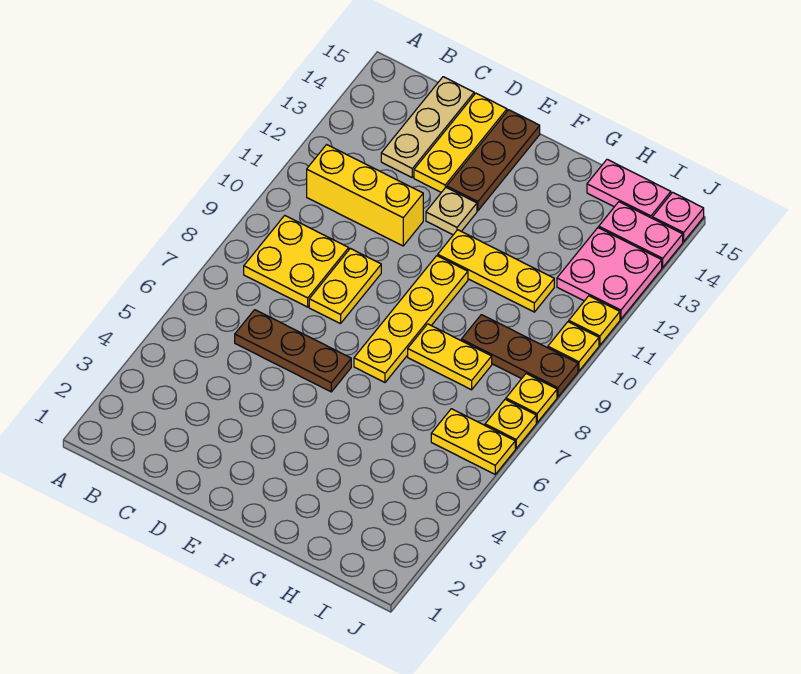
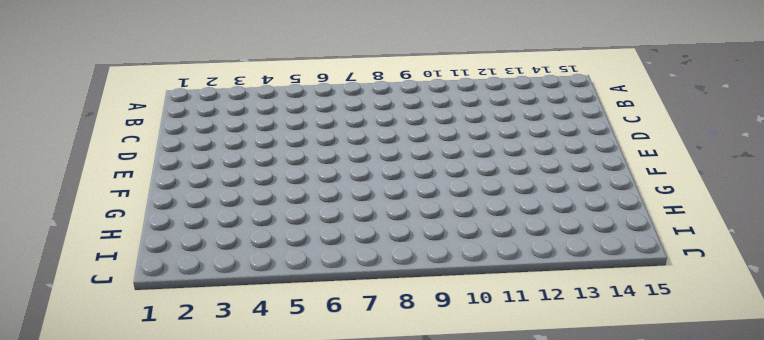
none -> yellow plate B8:C9 level 1
none -> yellow brick B11:D11 level 1
none -> brown plate C6:E6 level 1

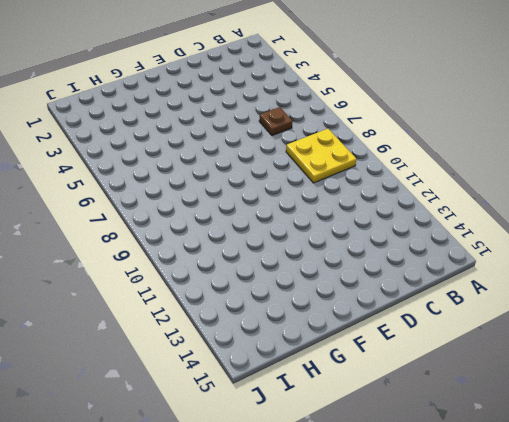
brown plate C6 level 1 -> brown plate C6:E6 level 1
none -> yellow brick B11:D11 level 1
none -> tan plate C13:C15 level 1
none -> yellow plate D8:D9 level 1

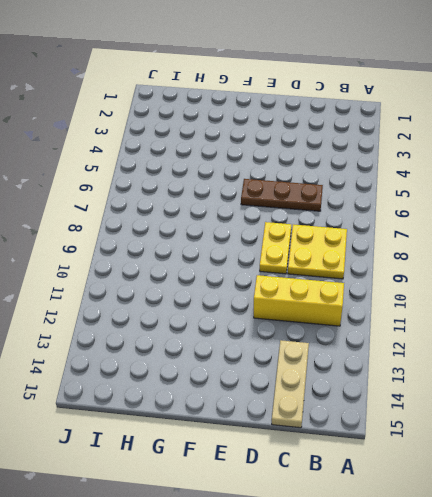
none -> yellow plate D13:D15 level 1
none -> tan plate E12 level 1
none -> brown plate E13:E15 level 1

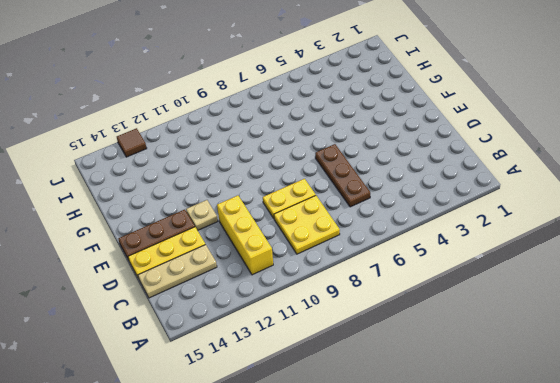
brown tile J13 level 1 -> pink plate I12:J13 level 1
none -> yellow plate F7:F10 level 1
none -> yellow plate F11:H11 level 1
none -> yellow plate G8:H8 level 1

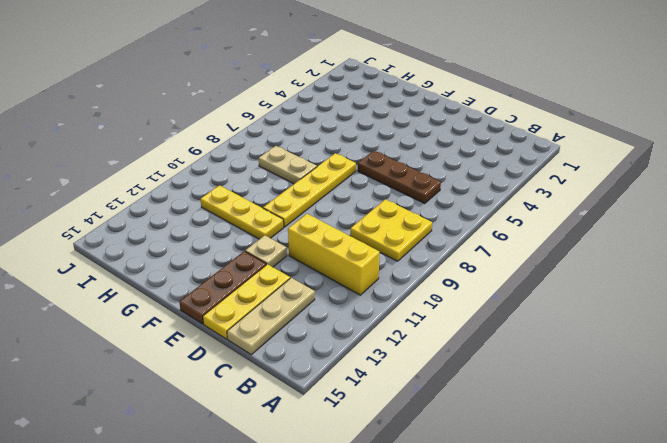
tan plate G8:H8 level 1 -> yellow plate G8:H8 level 1
none -> yellow plate D8:D9 level 1
none -> brown plate H9:J9 level 1
none -> pink plate H15:I15 level 1

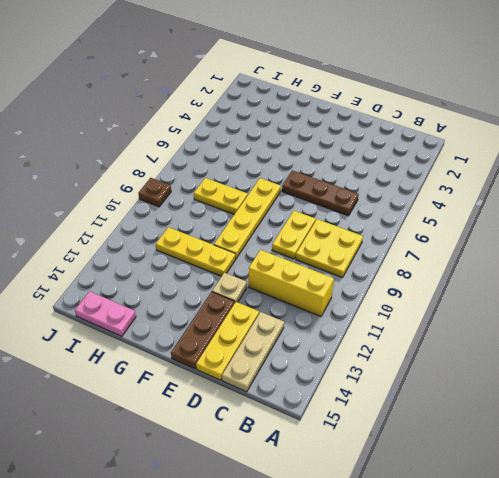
brown plate J9 level 1 -> brown plate H9:J9 level 1
none -> yellow plate I6:J6 level 1
none -> pink plate I12:J13 level 1
none -> pink plate I14:J14 level 1

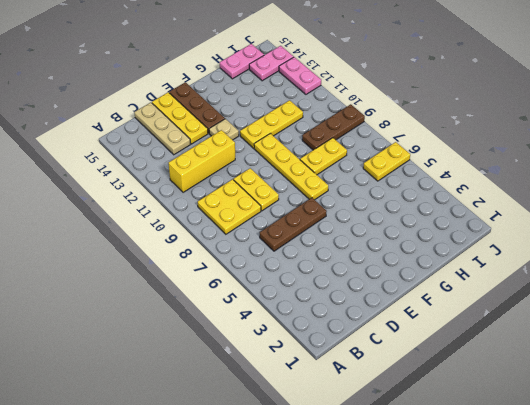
pink plate J12:J13 level 1 -> pink plate I12:J13 level 1
none -> yellow plate J7 level 1
none -> yellow plate J8 level 1
none -> yellow plate J10 level 1

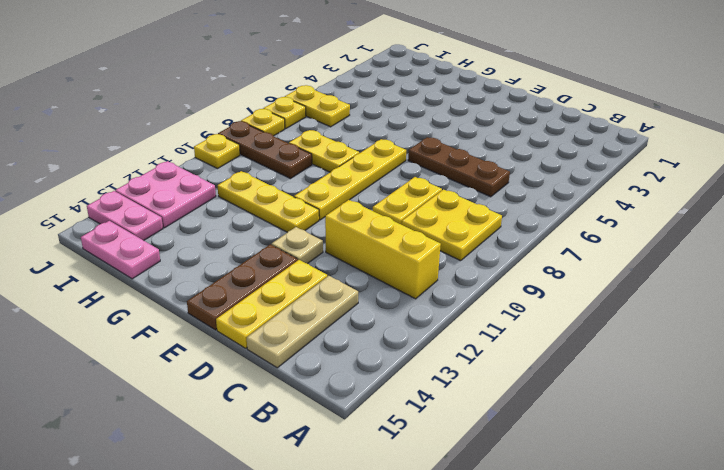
none -> yellow plate J11 level 1
none -> pink plate J15 level 1

